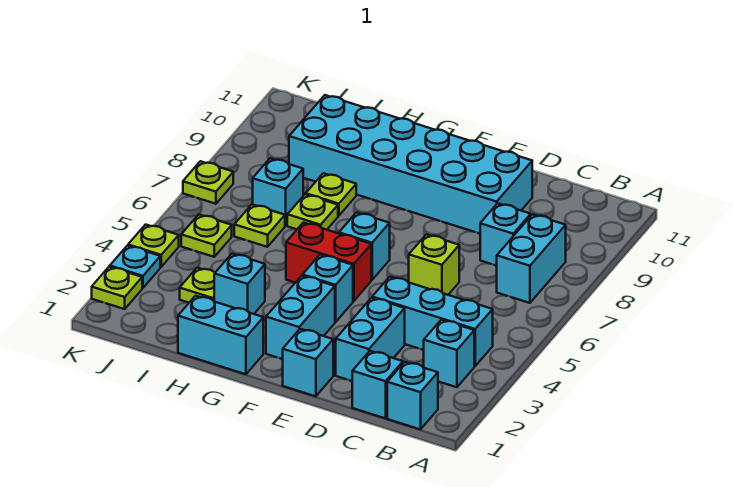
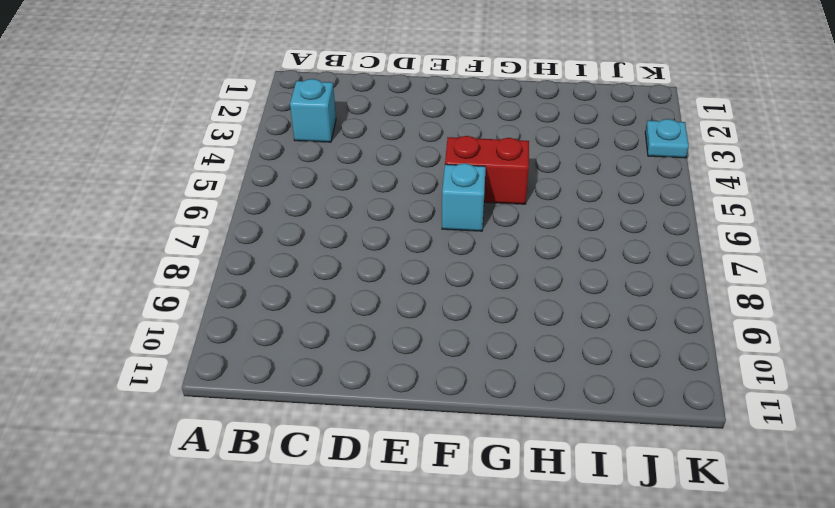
none -> cyan brick B1 level 1
none -> cyan brick B4:D4 level 1
none -> cyan brick B7:B8 level 1

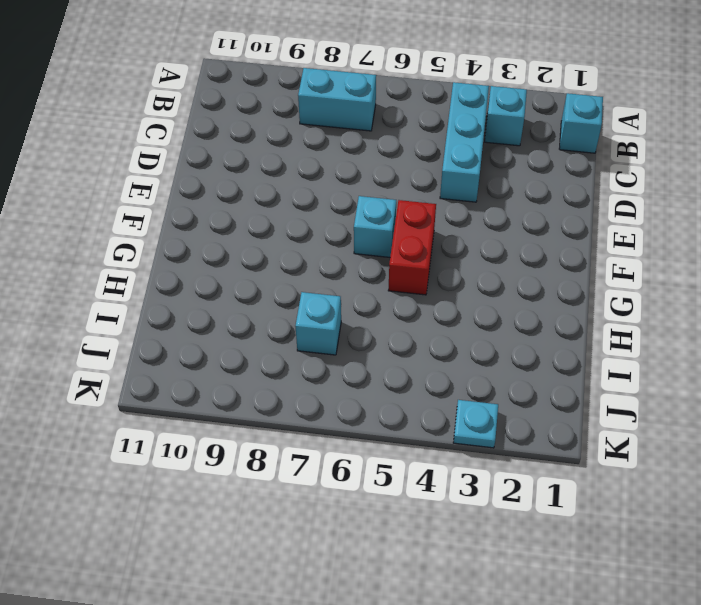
none -> cyan brick C1 level 1
none -> cyan brick C8 level 1
none -> cyan brick D2:D3 level 1

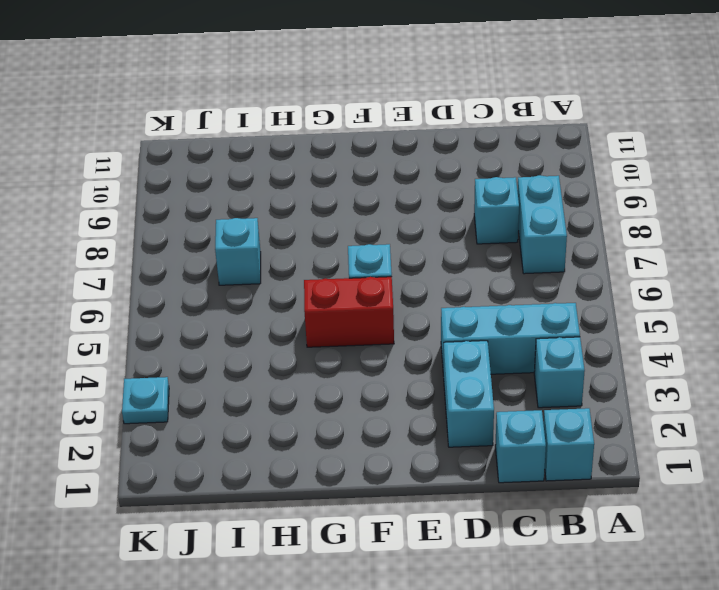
none -> lime brick D6 level 1
none -> cyan brick D9:I10 level 1
none -> cyan brick E1 level 1

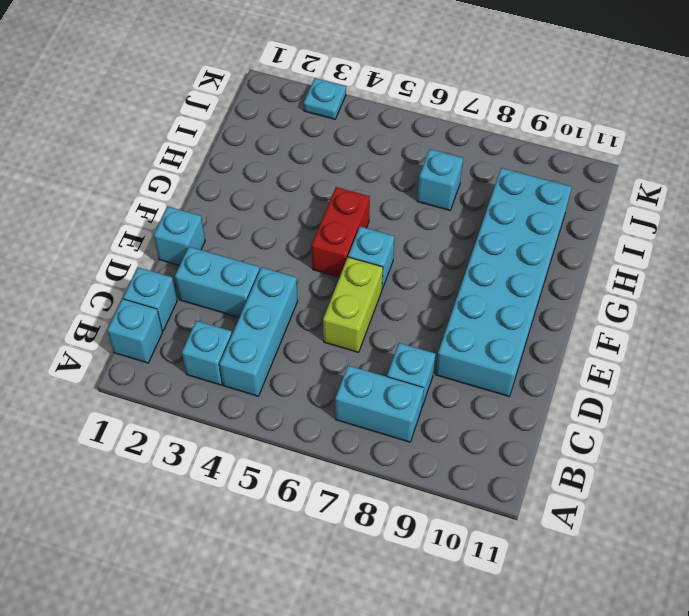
lime brick D6:E6 level 1 -> lime brick D6 level 1
none -> cyan brick F2:F3 level 1
none -> cyan brick F4 level 1
none -> cyan brick G1:H1 level 1

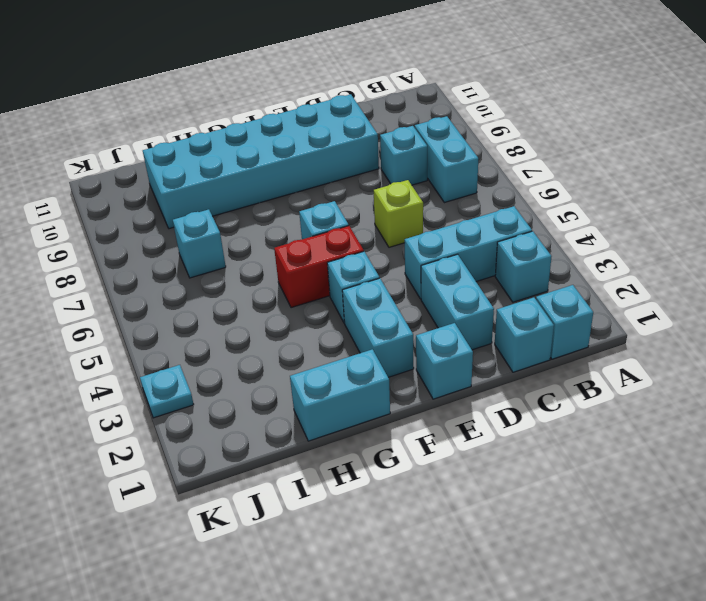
none -> cyan brick H3 level 1
none -> lime plate H7 level 1
none -> lime plate H8 level 1

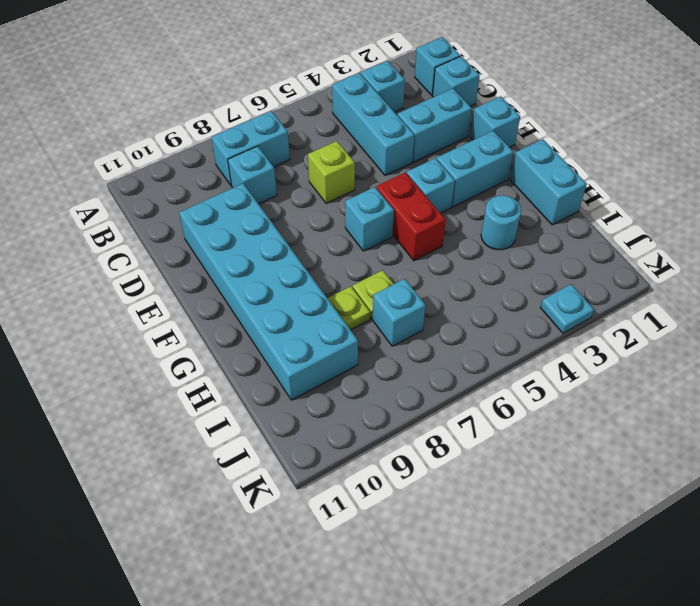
cyan round brick H3 level 1 -> cyan brick H3 level 1
none -> lime plate I3 level 1
none -> lime plate I6 level 1
none -> lime plate J5 level 1

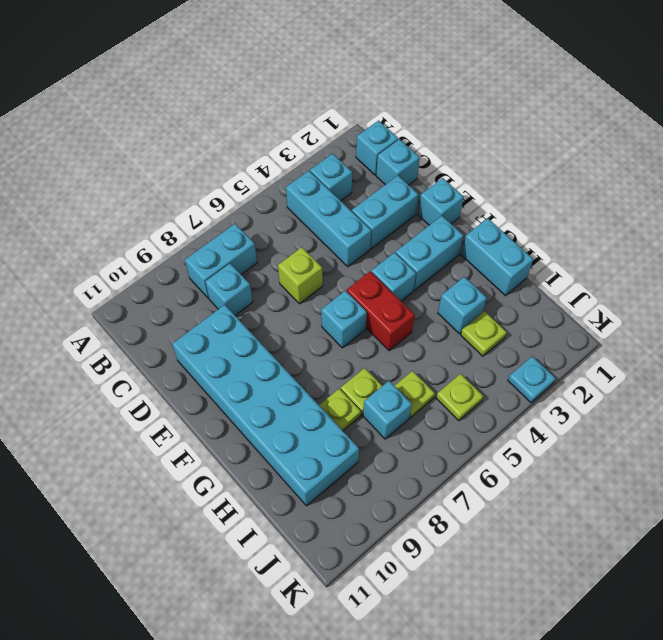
none -> lime plate K2 level 1
none -> lime plate K4 level 1
none -> lime plate K7 level 1

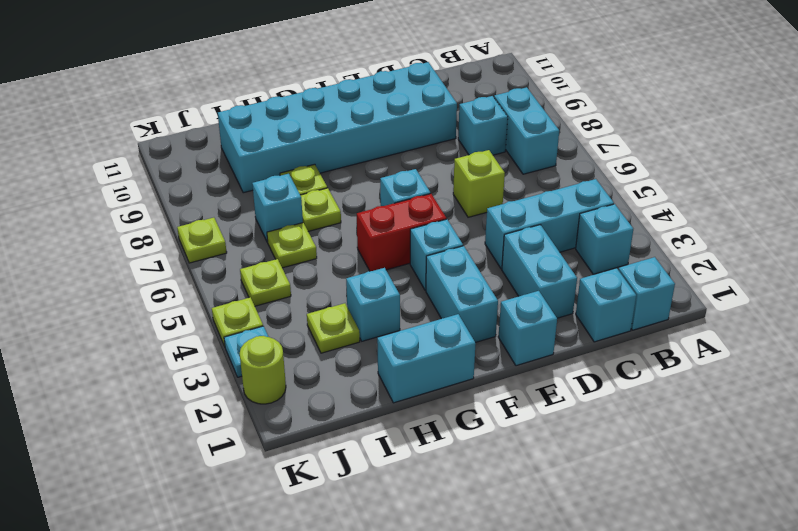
lime round brick K2 level 1 -> lime plate K2 level 1

